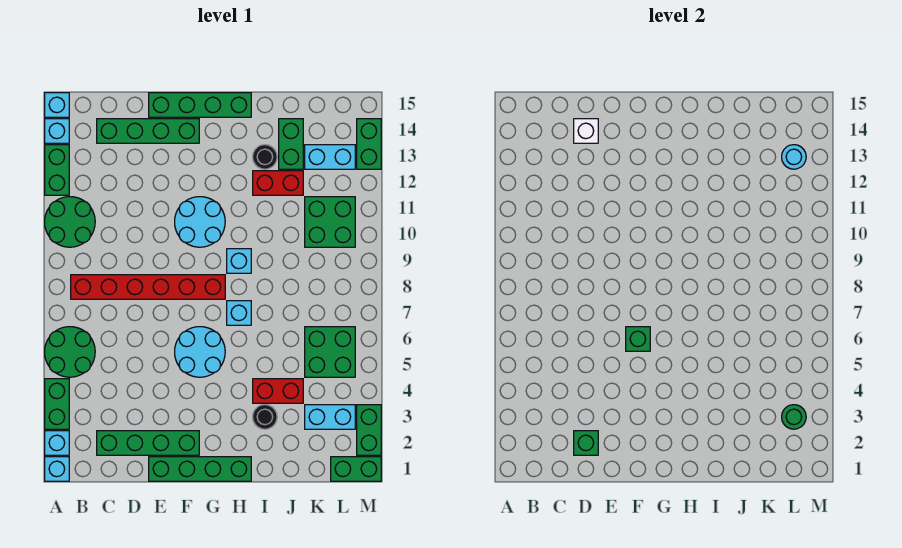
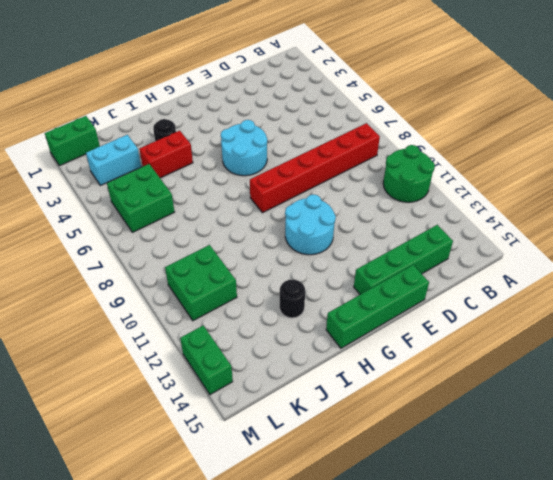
none -> cyan brick A1 level 1
none -> cyan brick A2 level 1
none -> green brick A3:A4 level 1
none -> green round brick A5:B6 level 1

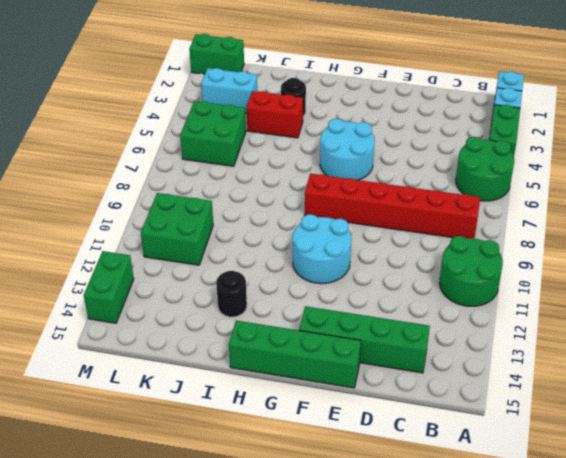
none -> green brick A12:A13 level 1
none -> cyan brick A14 level 1
none -> cyan brick A15 level 1
none -> green brick C2:F2 level 1

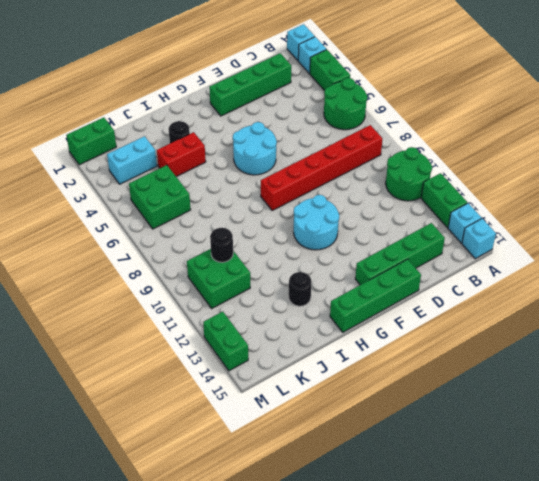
black round brick K10 level 2 -> none
none -> green brick E1:H1 level 1
none -> cyan brick H7 level 1
none -> cyan brick H9 level 1
none -> red brick I12:J12 level 1

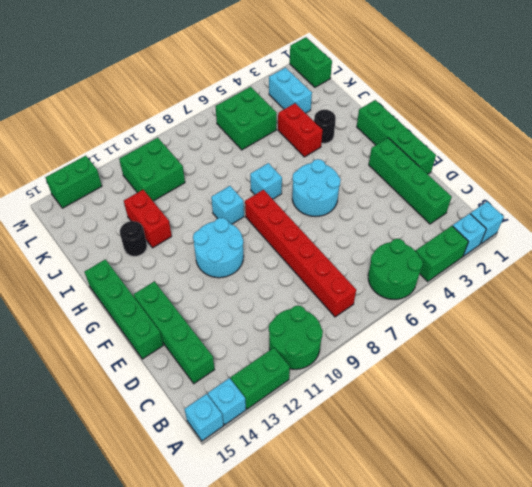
none -> green brick J13:J14 level 1
none -> cyan brick K13:L13 level 1
none -> green brick M2:M3 level 1
none -> green brick D2 level 2

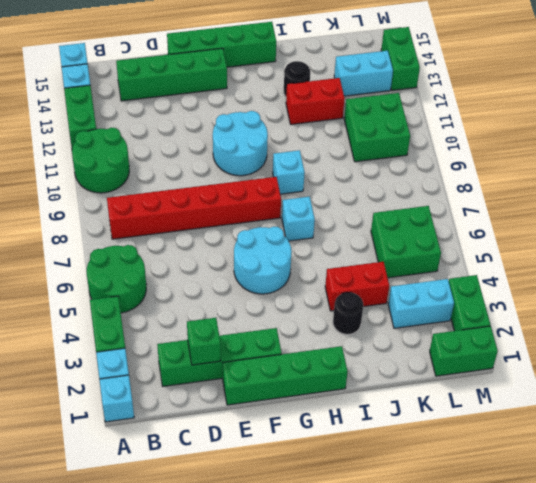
none -> green brick J13:J14 level 1
none -> white brick D14 level 2
none -> green brick F6 level 2
none -> green round brick L3 level 2

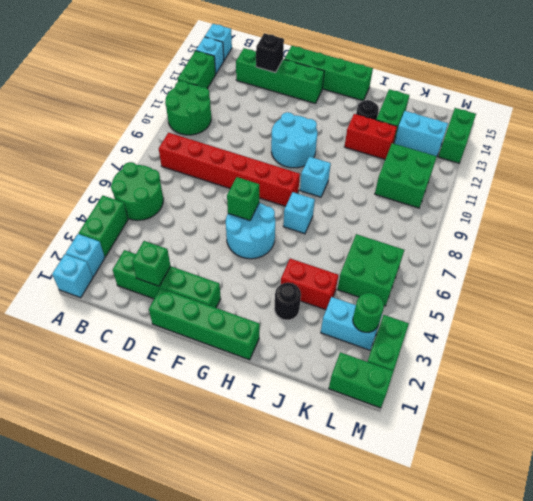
black brick D14 level 2 -> white brick D14 level 2
none -> cyan round brick L13 level 2

